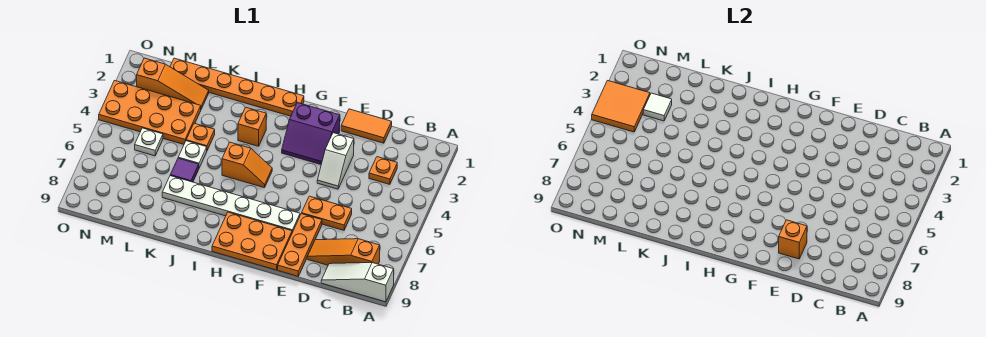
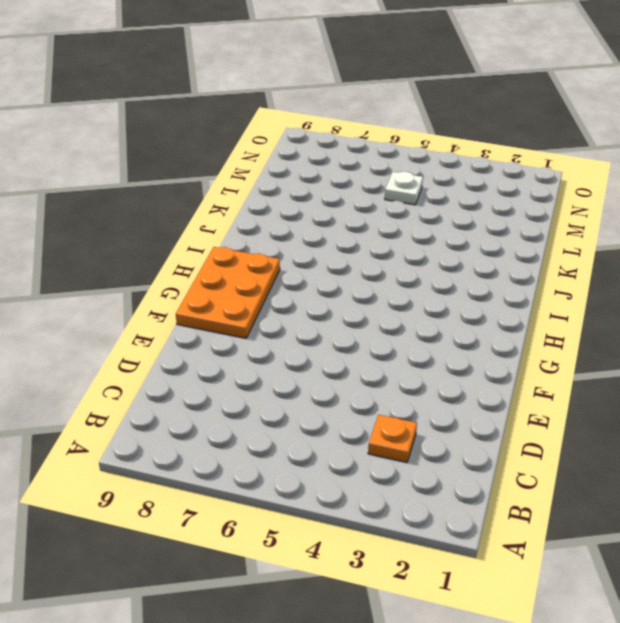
none -> white slope A9:C9 level 1 top A
none -> orange slope B8:D8 level 1 top B
none -> orange tile D1:E1 level 1

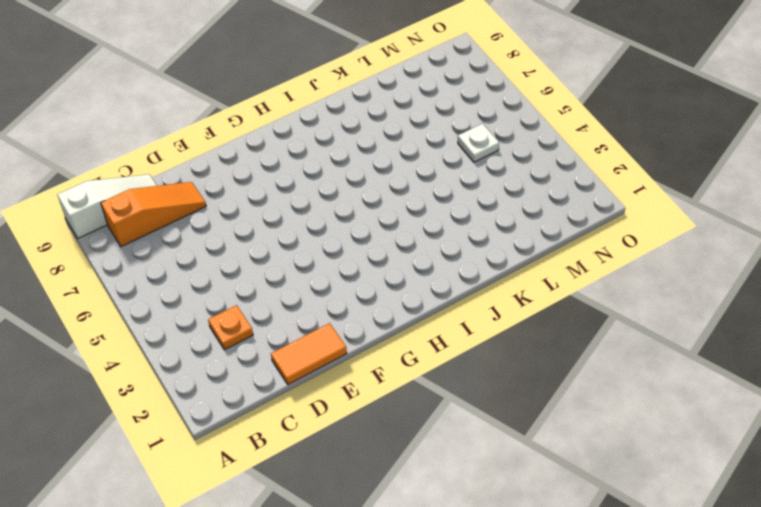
none -> orange plate D6:E6 level 1
none -> white slope E3:E4 level 1 top 3
none -> orange plate E7:E9 level 1

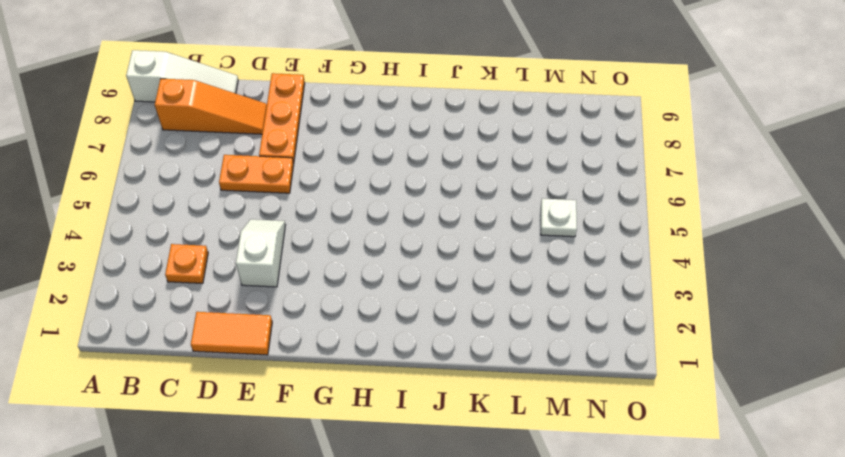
none -> purple slope F2:G3 level 1 top 2
none -> white plate F7:K7 level 1
none -> orange plate F8:H9 level 1

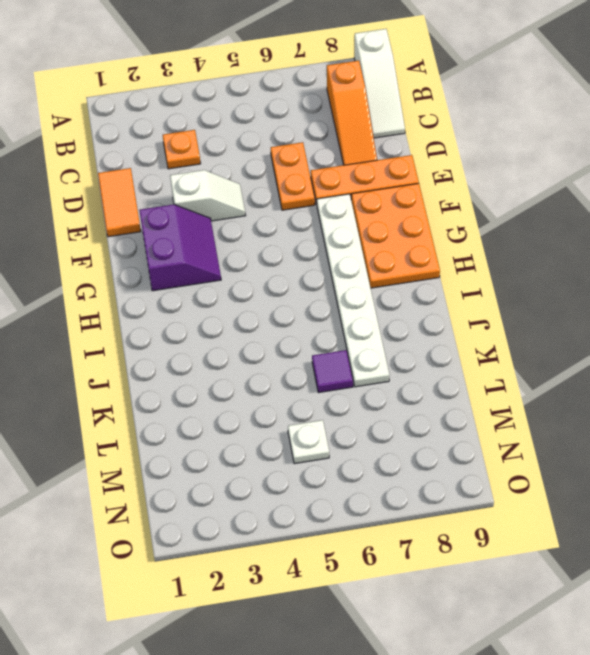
none -> orange plate H1:M1 level 1
none -> orange slope H5:I5 level 1 top I
none -> orange brick I3 level 1

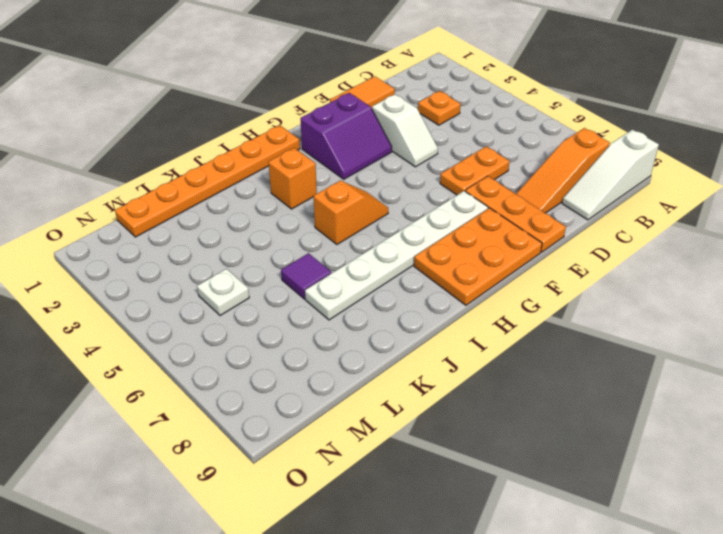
none -> orange plate K4 level 1
none -> white plate K5 level 1
none -> orange slope L2:N2 level 1 top N

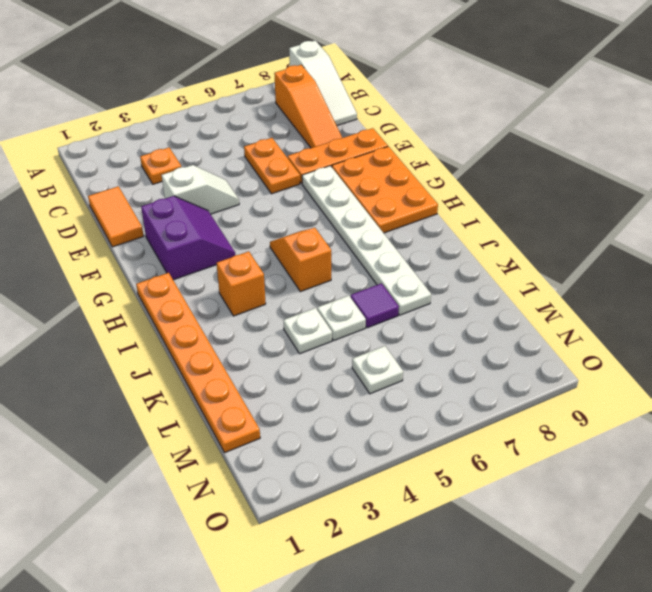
white plate K4 level 1 -> orange plate K4 level 1
none -> orange slope L2:N2 level 1 top N
none -> orange plate L3:O4 level 1
none -> orange brick E8 level 2

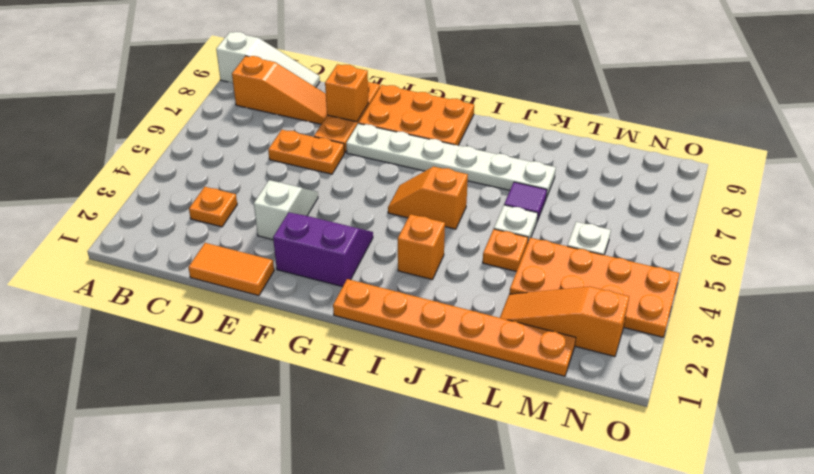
none -> white tile M3 level 2
none -> orange tile N3:O4 level 2

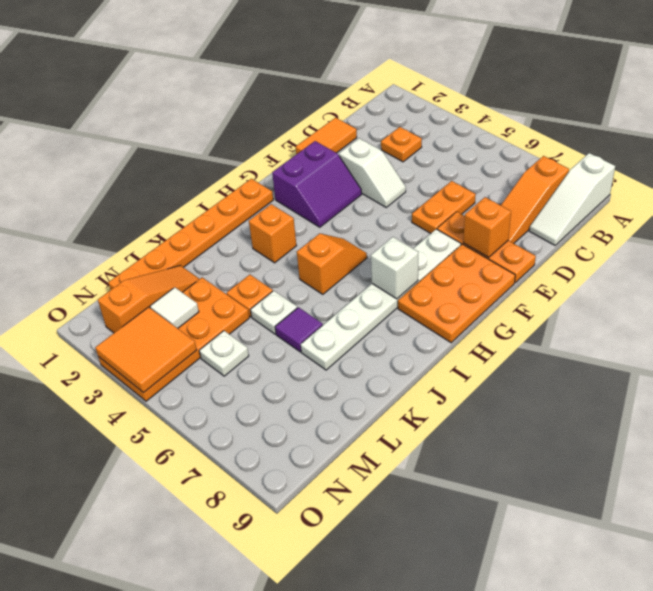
white brick H7 level 2 -> none

